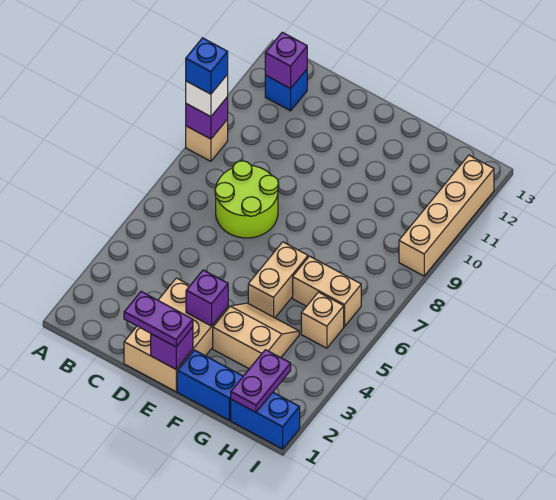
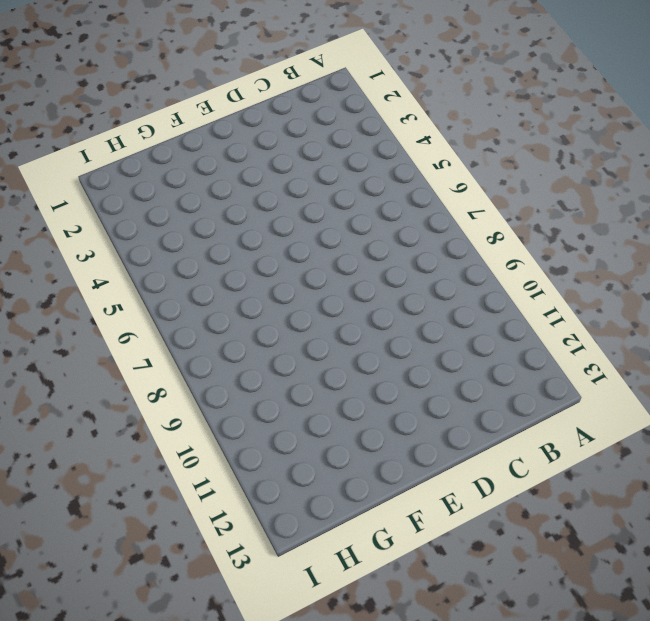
none -> tan brick A9 level 1
none -> blue brick B12 level 1
none -> lime round brick C7:D8 level 1

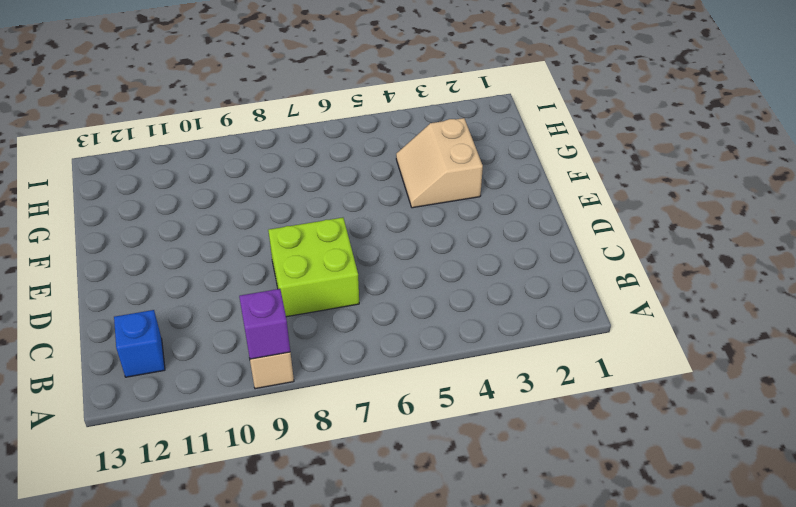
lime brick C7:D8 level 1 -> lime round brick C7:D8 level 1
none -> tan brick D1:E3 level 1
none -> blue brick F1:G1 level 1
none -> tan brick F5:F6 level 1

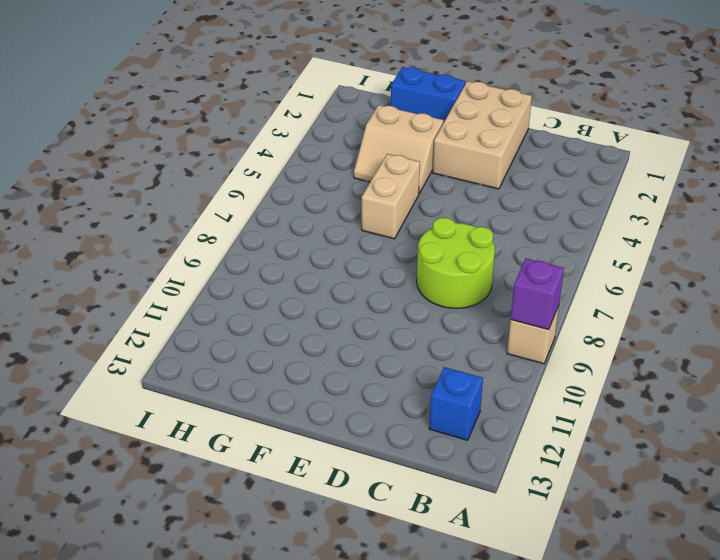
none -> tan brick G6:H6 level 1
none -> blue brick H1:I1 level 1
none -> tan brick H5 level 1

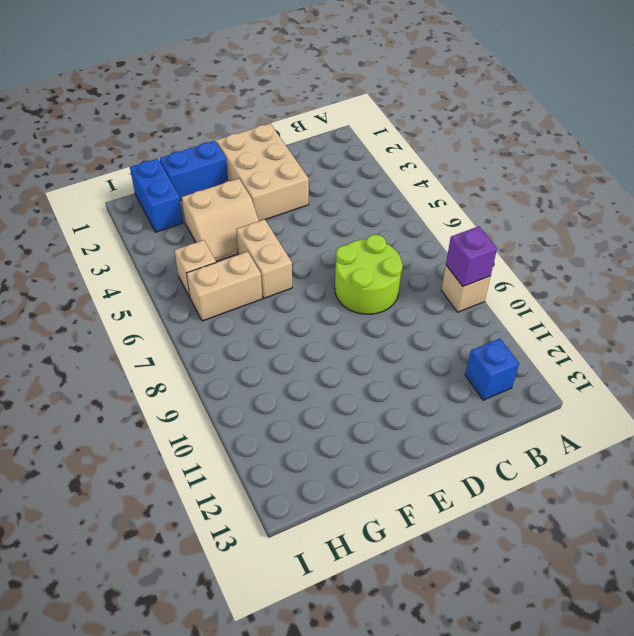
blue brick H1:H2 level 1 -> blue brick H1:I1 level 1
none -> tan brick I9:I12 level 1
none -> purple brick B12 level 2
none -> purple brick E1 level 2

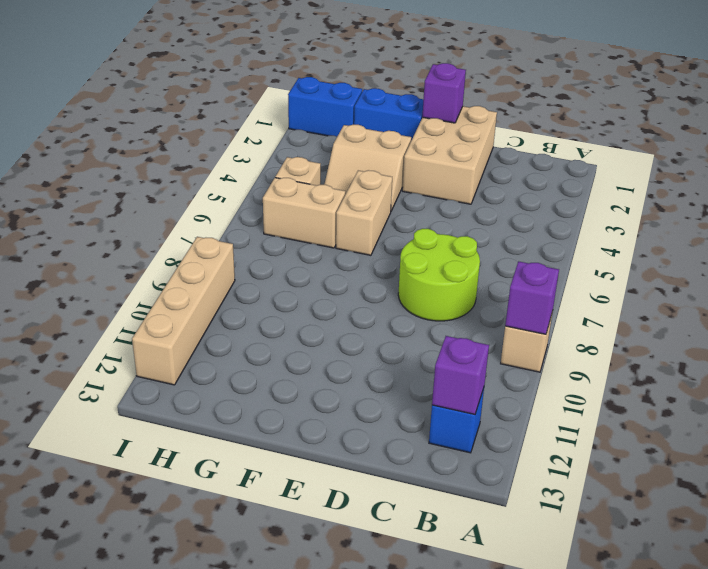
none -> purple brick E3 level 2
none -> purple plate H1:H2 level 2
none -> white brick A9 level 3

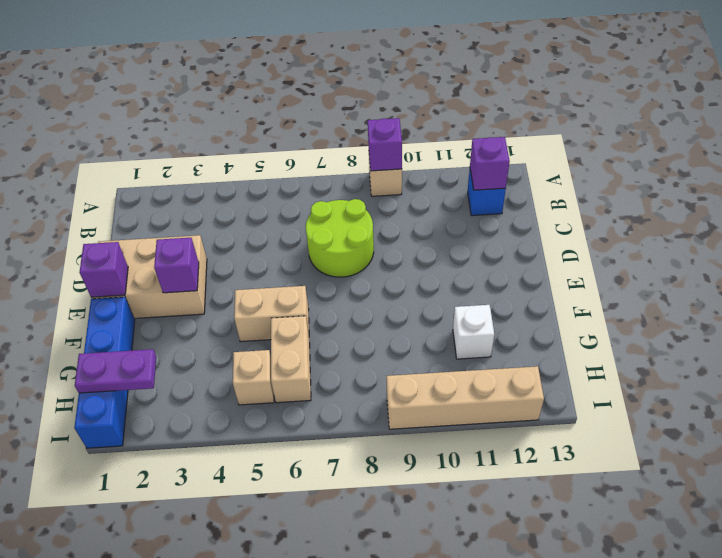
white brick G11 level 1 -> white brick A9 level 3
none -> tan slope F3:G4 level 1 top 3
none -> purple plate D1:E1 level 3
none -> blue brick A9 level 4

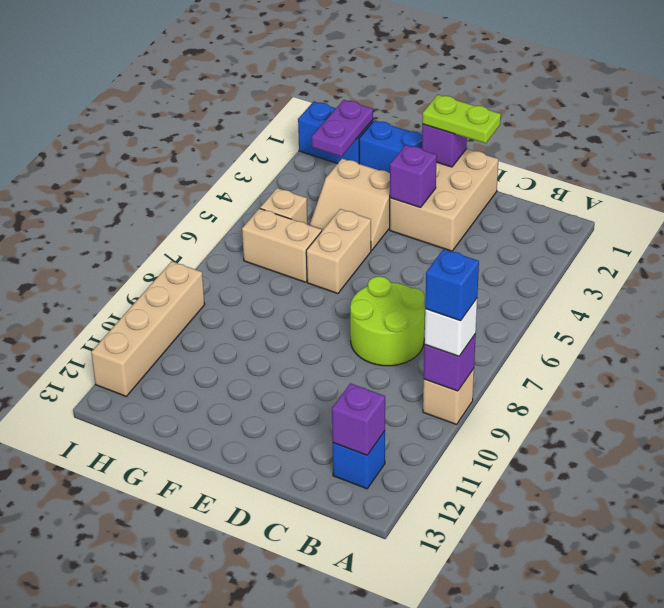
lime plate D1:E1 level 3 -> purple plate D1:E1 level 3

